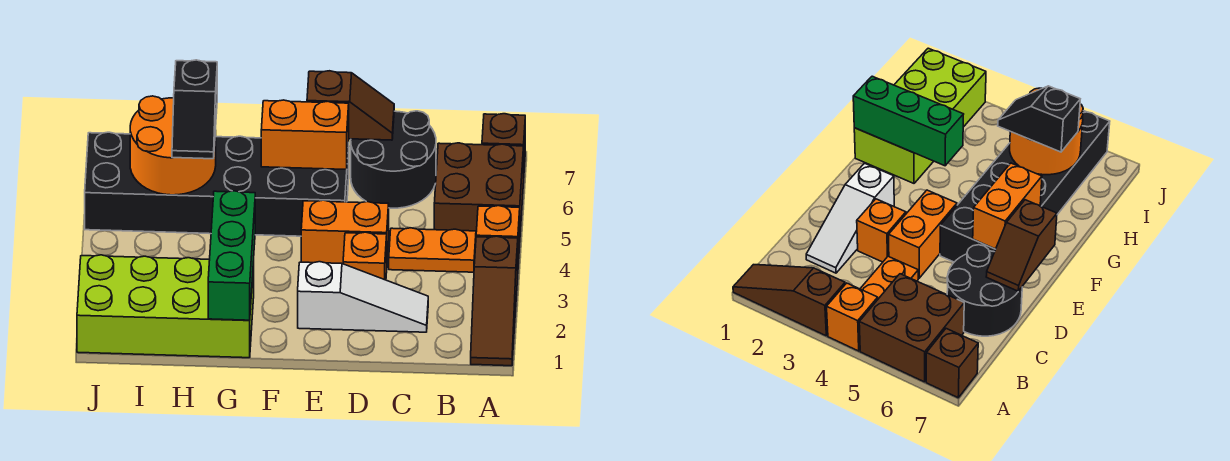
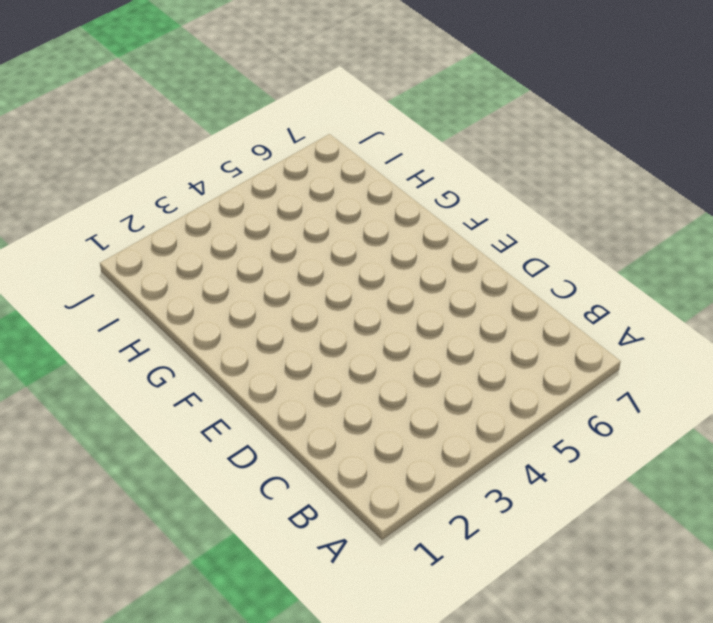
none -> brown slope A1:A3 level 1 top 3
none -> orange brick A4 level 1
none -> brown brick A5:B6 level 1

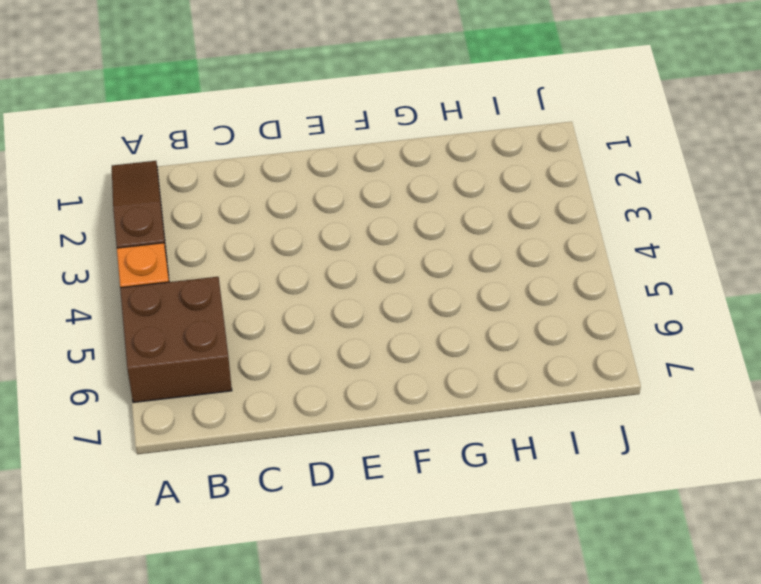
none -> brown brick A7 level 1
none -> orange plate B4:C4 level 1
none -> white slope C2:E2 level 1 top E

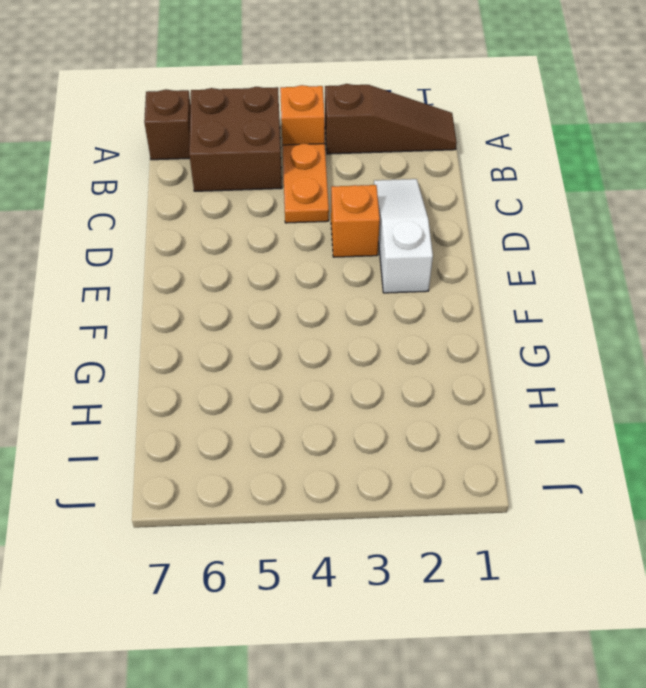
none -> black round brick C6:D7 level 1
none -> orange brick D4:E4 level 1
none -> black brick E5:J6 level 1

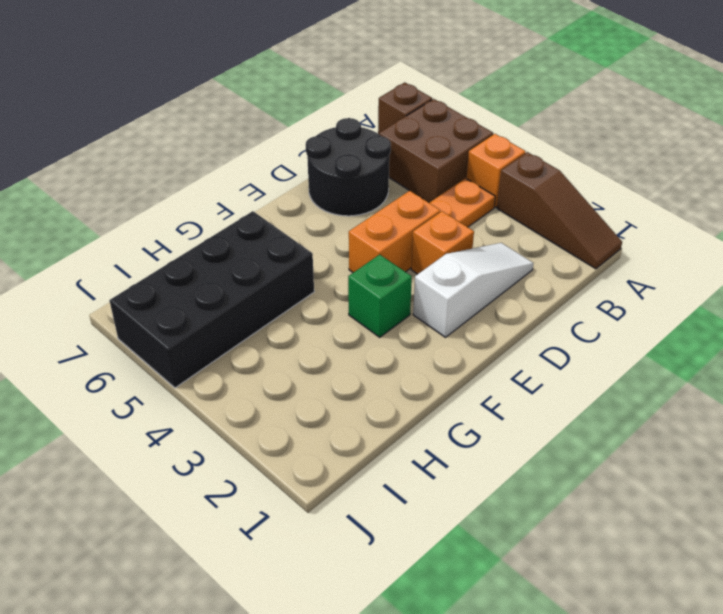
green brick F3 level 1 -> none
black brick G5:J6 level 1 -> black brick E5:J6 level 1
none -> lime brick G1:J2 level 1
none -> brown slope D7:E7 level 2 top E
none -> orange brick E6:F6 level 2

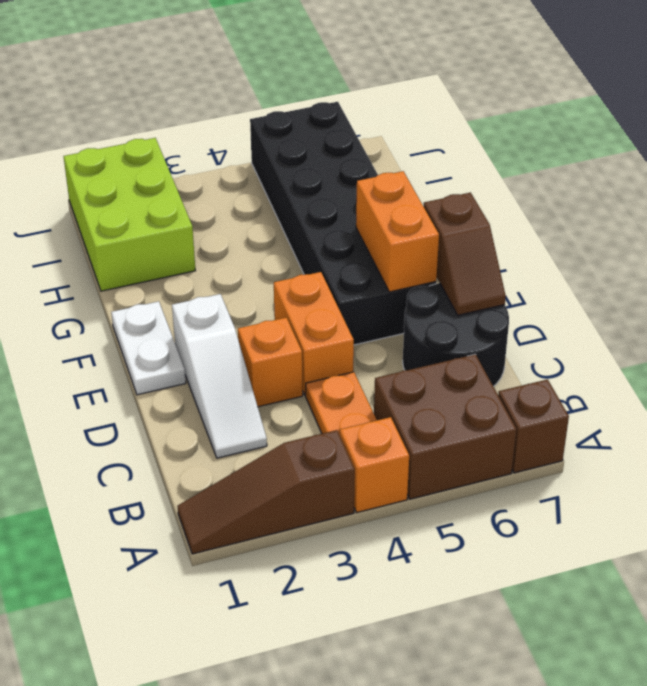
white plate E1:F1 level 1 -> none
lime brick H1:J2 level 1 -> lime brick G1:J2 level 1
none -> green brick G1:G3 level 2
none -> orange round brick H5:I6 level 2
none -> black slope H5:H6 level 3 top 6

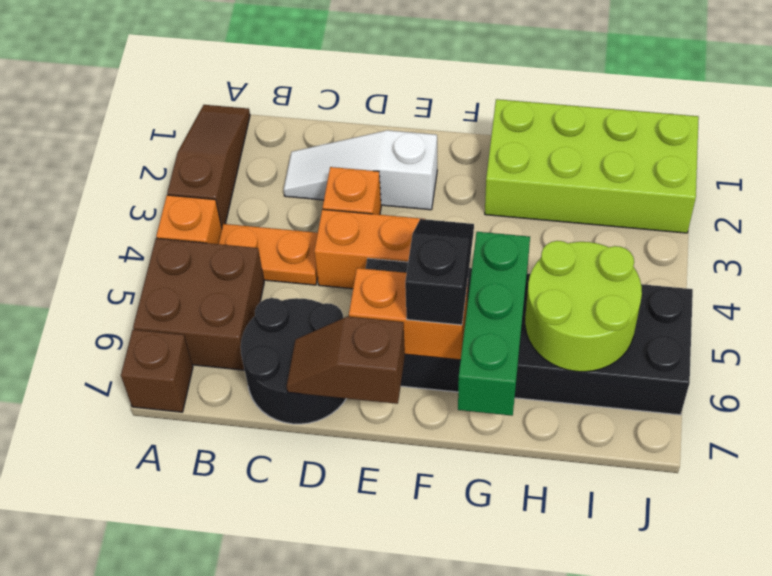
black slope F5:F6 level 3 top 6 -> black slope H5:H6 level 3 top 6
green brick G5:G7 level 2 -> green brick G1:G3 level 2
lime round brick H5:I6 level 2 -> orange round brick H5:I6 level 2

